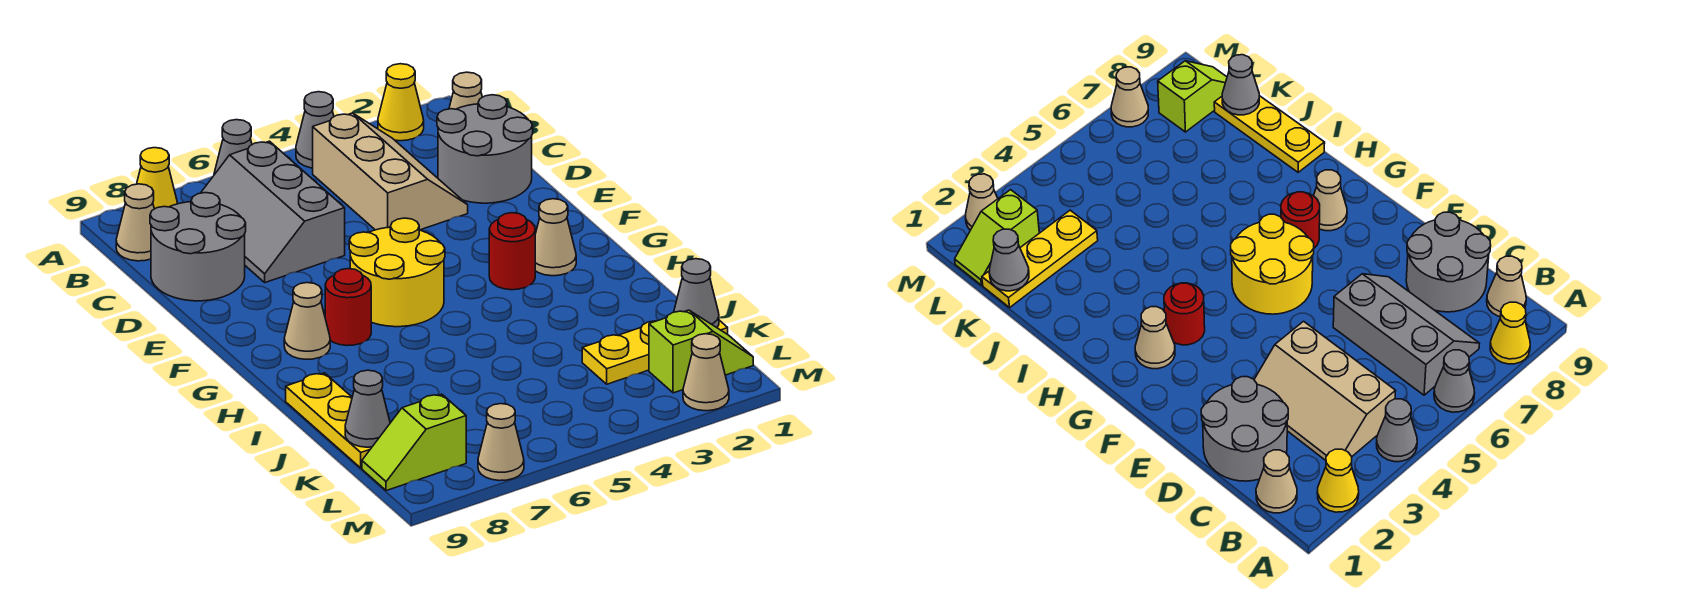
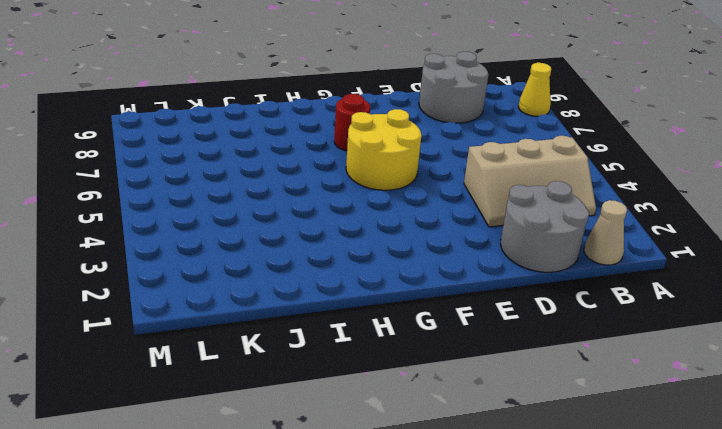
none -> yellow cone A2 level 1
none -> grey cone A4 level 1
none -> grey cone A6 level 1

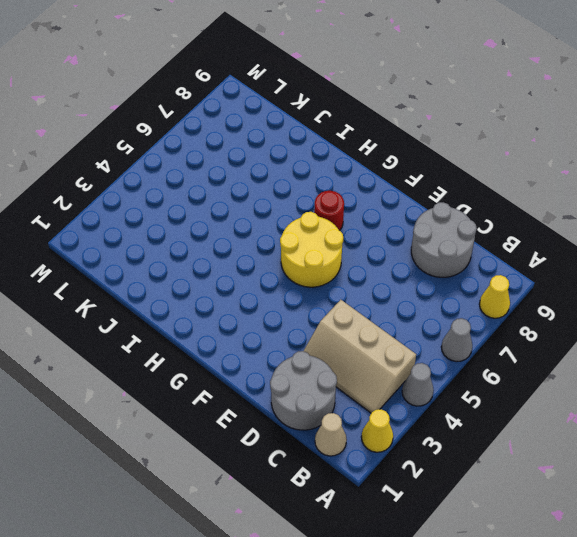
none -> grey slope B6:D7 level 1 top 6
none -> tan cone B9 level 1
none -> tan cone G2 level 1

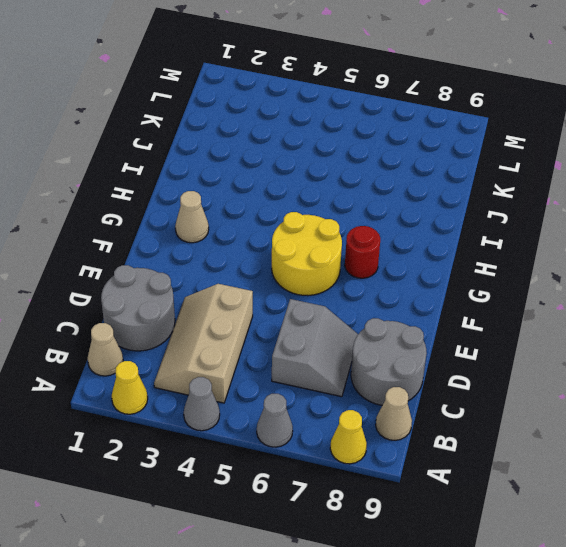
grey slope C6:D7 level 1 top 6 -> grey slope B6:D7 level 1 top 6
none -> red round brick G3 level 1
none -> tan cone G8 level 1
none -> yellow plate I9:K9 level 1

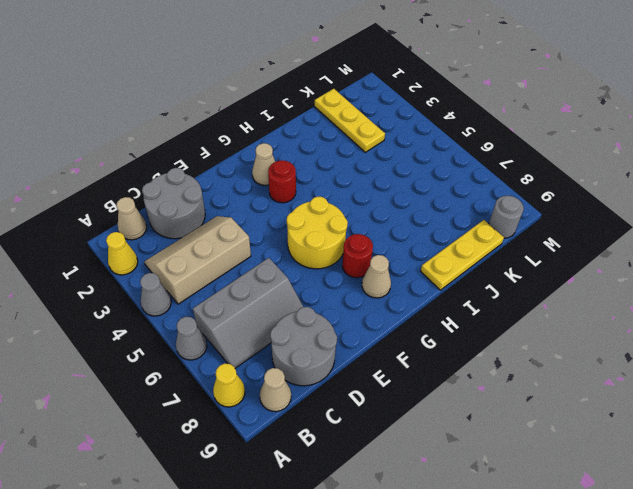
grey round brick L9 level 1 -> lime slope L8:L9 level 1 top 8
none -> lime slope L1:L2 level 1 top 2
none -> tan cone M2 level 1
none -> tan cone M7 level 1

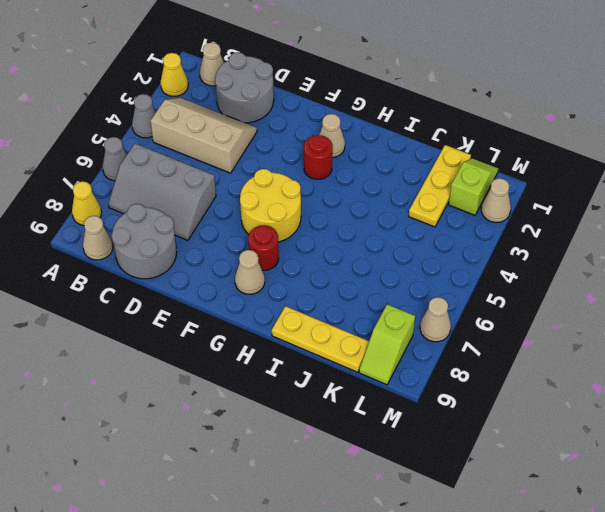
none -> grey cone K1 level 2
none -> grey cone K9 level 2

